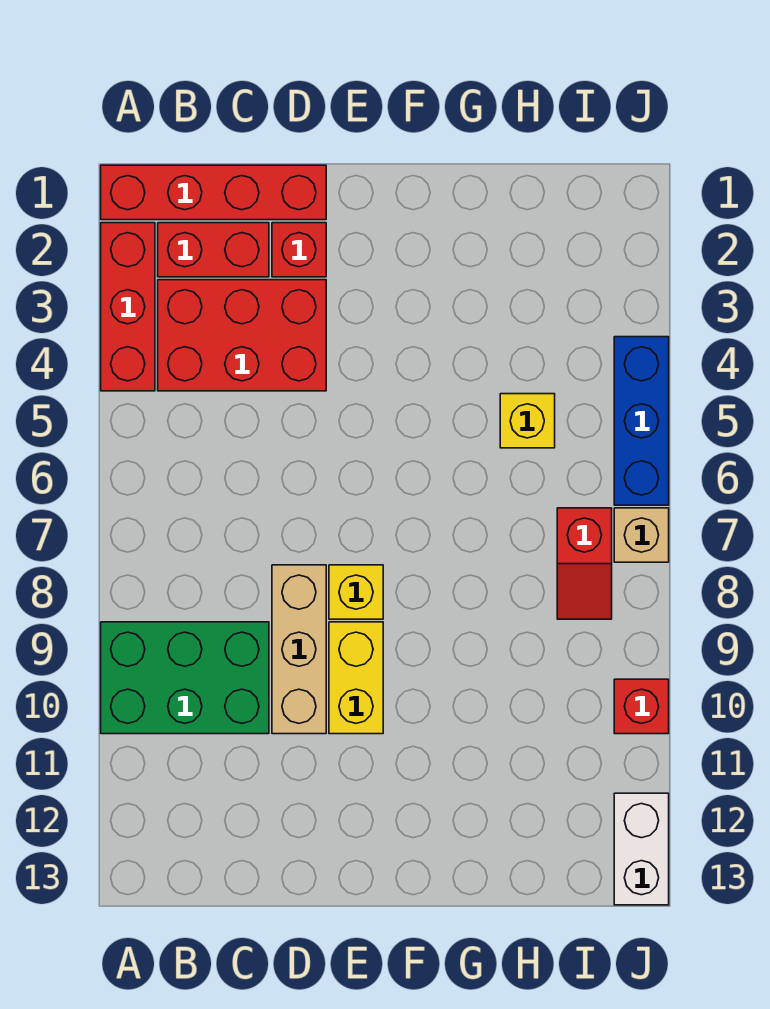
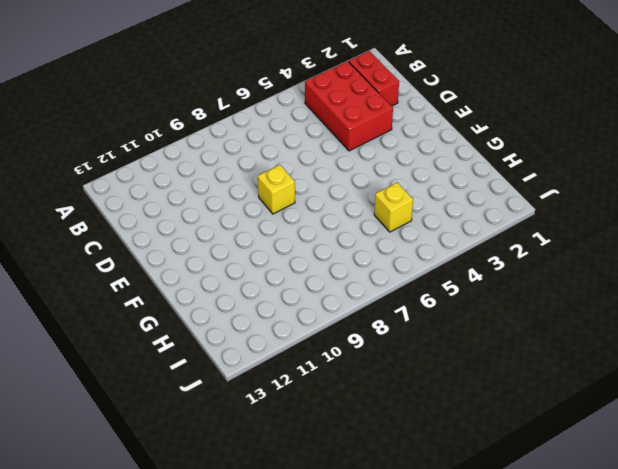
none -> red brick A1:D1 level 1
none -> red brick A2:A4 level 1
none -> green brick A9:C10 level 1

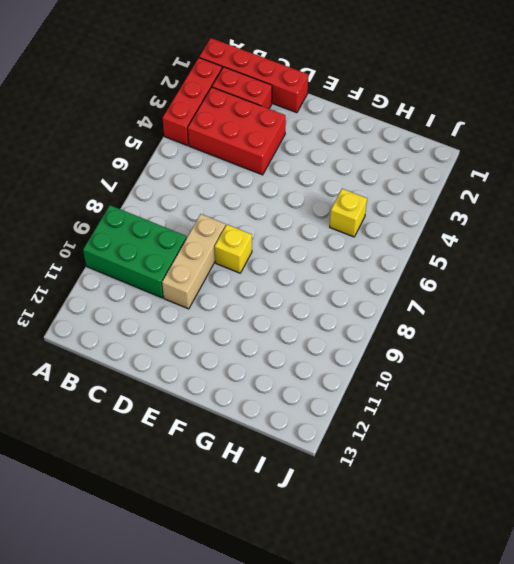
none -> red brick D2 level 1
none -> yellow brick E9:E10 level 1
none -> red slope I7:I8 level 1 top 7

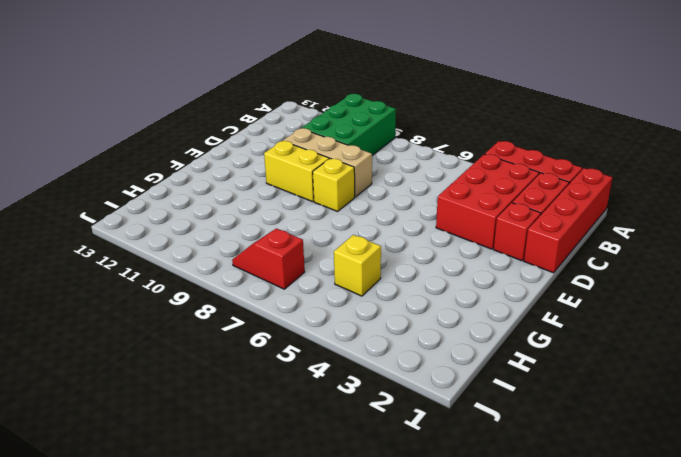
none -> blue brick J4:J6 level 1
none -> tan brick J7 level 1
none -> red brick J10 level 1

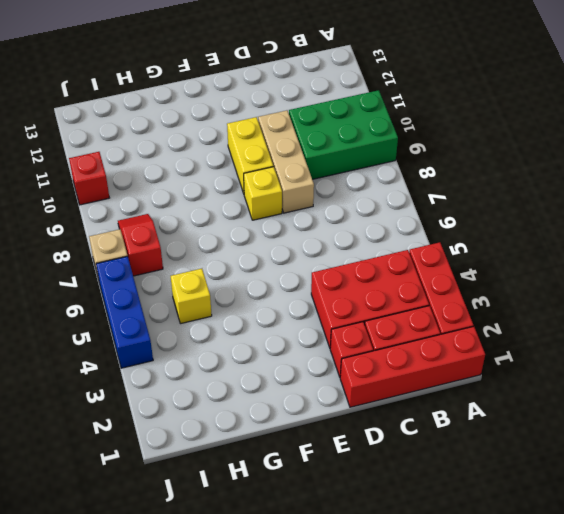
none -> white brick J12:J13 level 1

